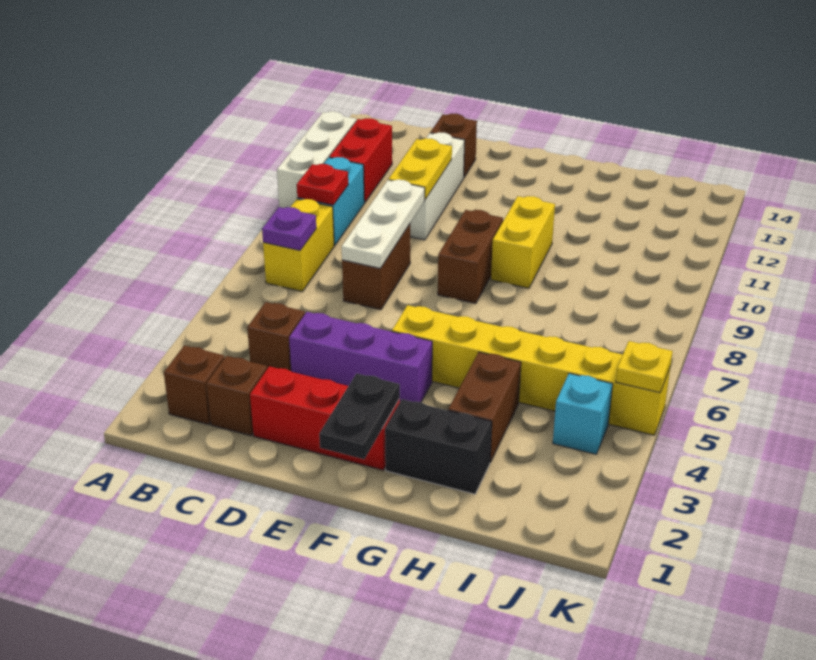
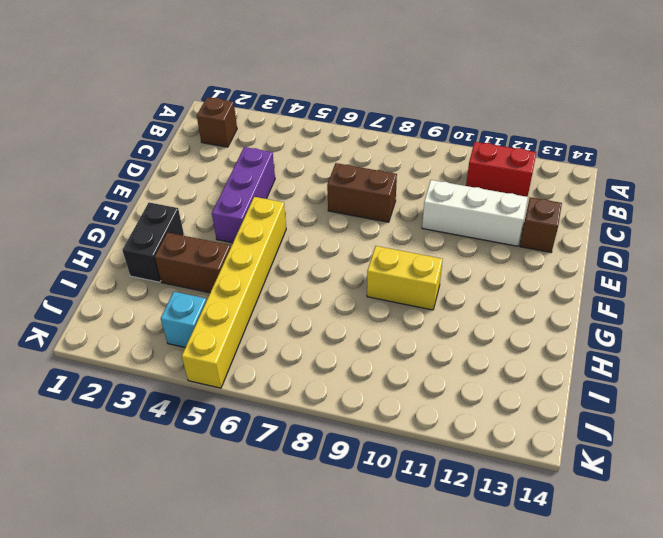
none -> white brick A10:A12 level 1
none -> yellow brick B7:B8 level 1
none -> cyan brick B9:B10 level 1

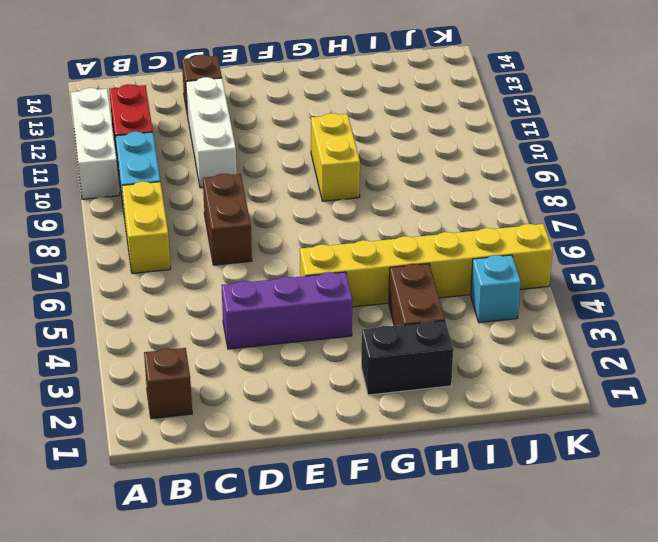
none -> brown brick C2 level 1
none -> brown brick C4 level 1
none -> red brick D2:F2 level 1

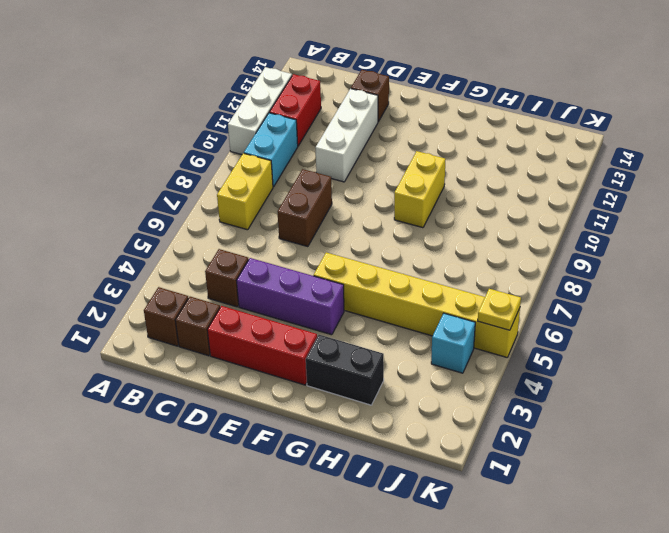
none -> brown brick F8:F9 level 1
none -> brown brick H3:H4 level 1
none -> purple plate B7 level 2

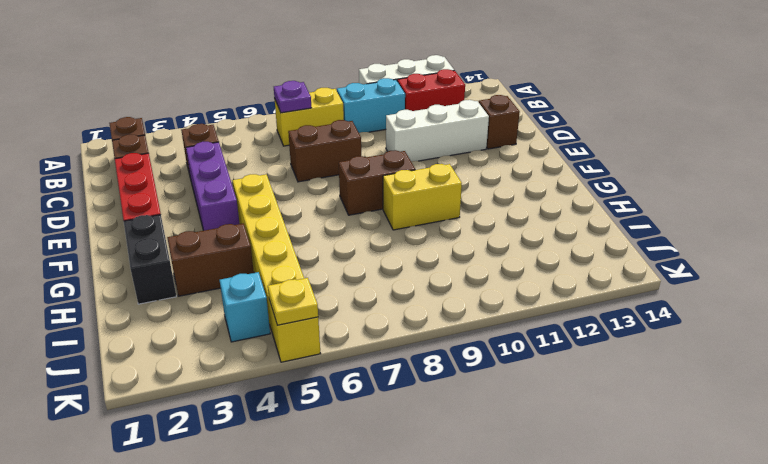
none -> red plate B9 level 2
none -> white plate D7:D9 level 2
none -> yellow plate D10:D11 level 2

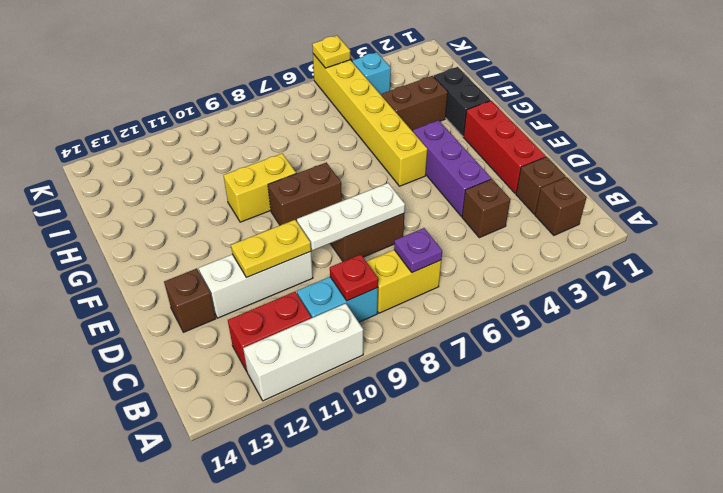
none -> black plate F1:F2 level 2

